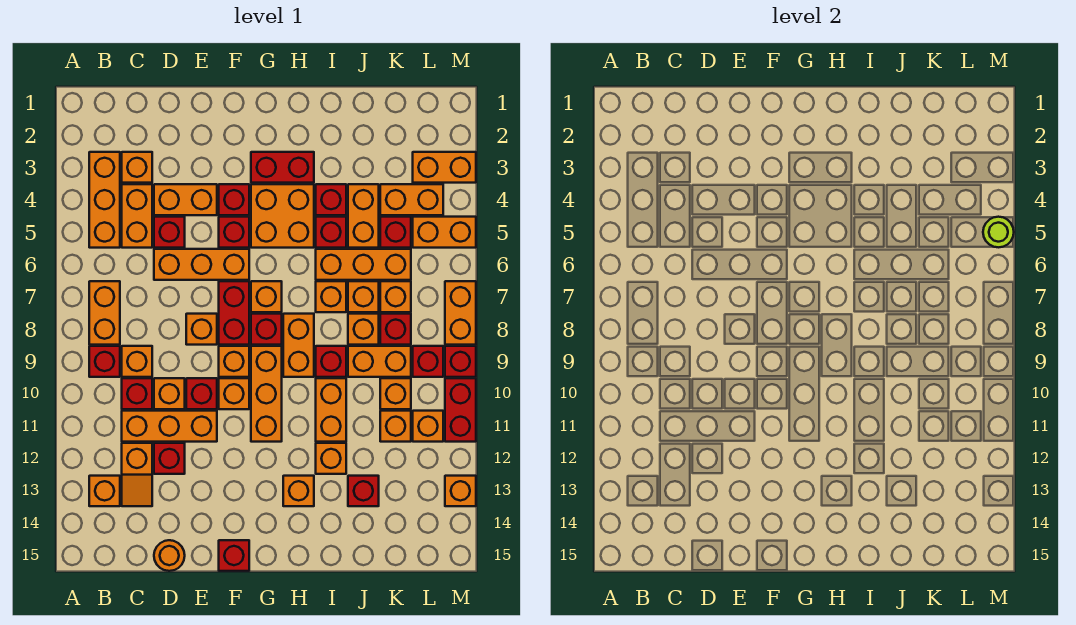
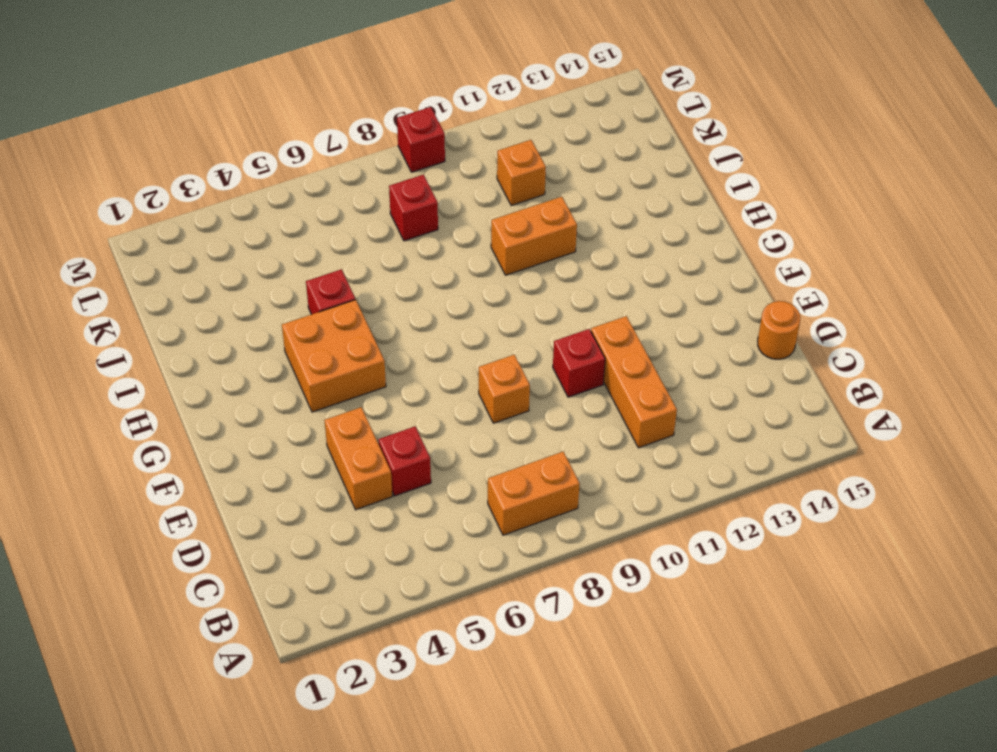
none -> orange brick B3:B5 level 1
none -> red brick B9 level 1
none -> orange brick B13 level 1
none -> orange brick C3 level 1

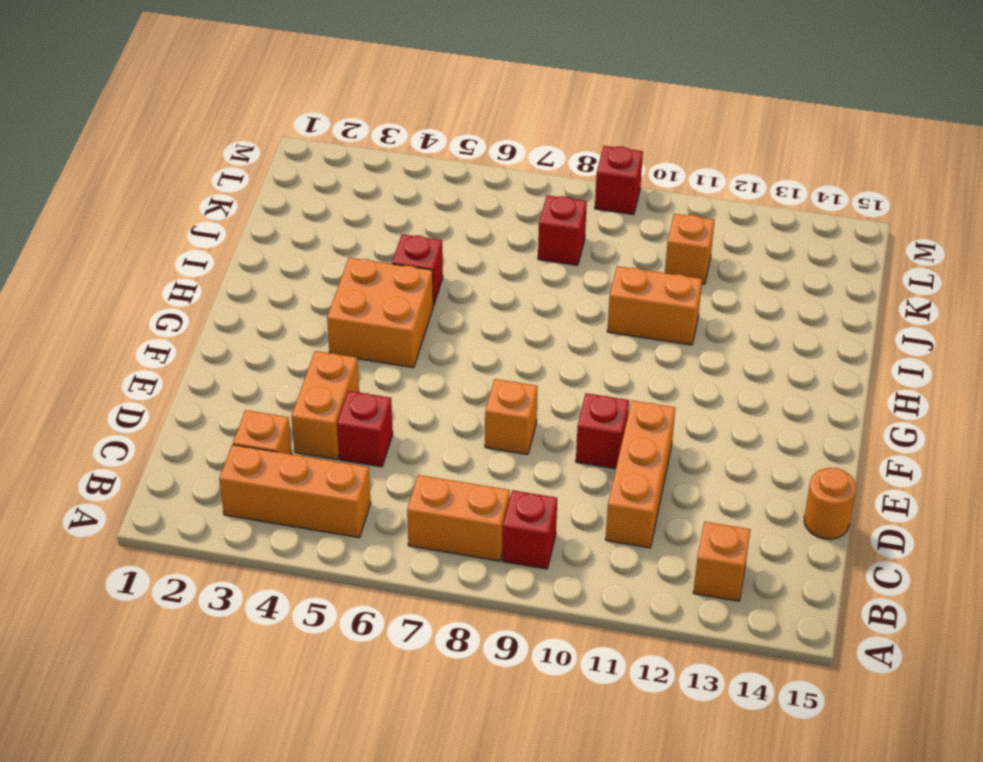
none -> orange brick C4:C5 level 1
none -> orange brick C9 level 1
none -> red brick C10 level 1
none -> orange slope C12:C13 level 1 top 12

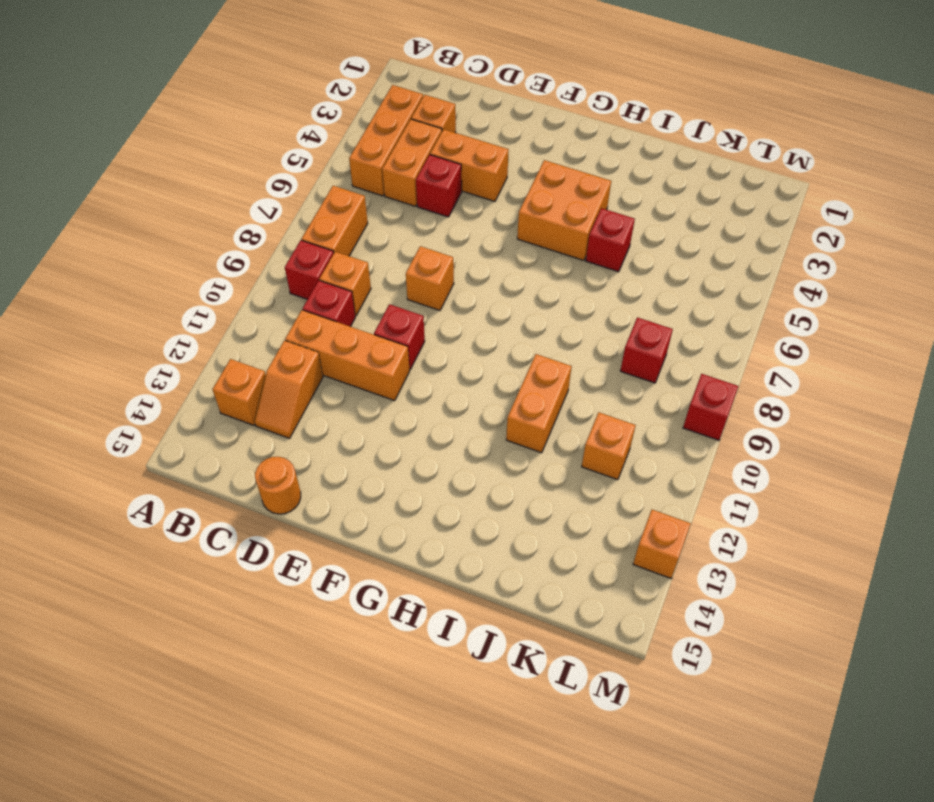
none -> orange brick D6:F6 level 1
none -> orange brick D10 level 1
none -> red brick D12 level 1
none -> red brick F4 level 1

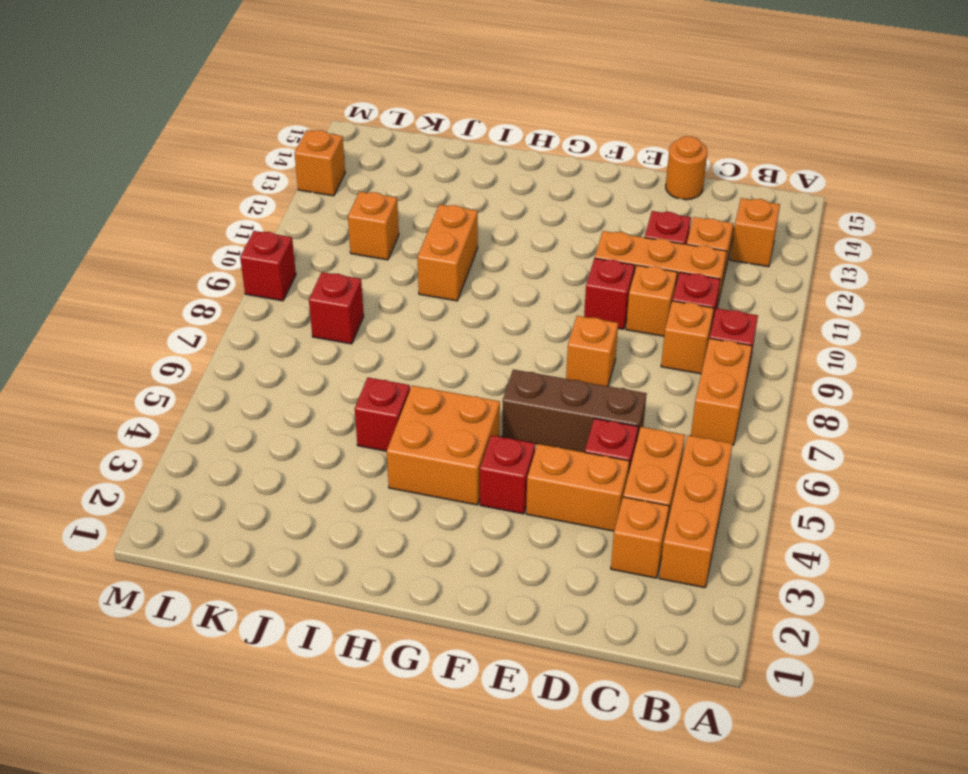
brown brick D6:F6 level 1 -> orange brick D6:F6 level 1
none -> red brick F5 level 1
none -> red brick F7:F8 level 1
none -> orange brick F9 level 1
none -> orange brick F10 level 1

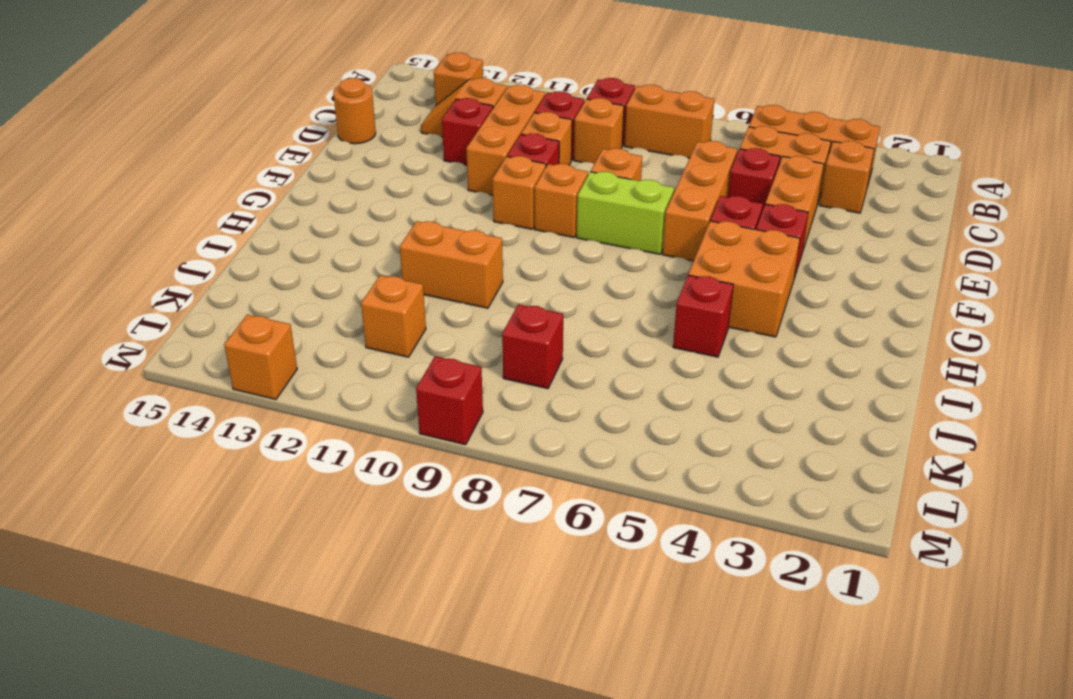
lime brick F7:F8 level 1 -> red brick F7:F8 level 1
none -> red brick F15 level 1
none -> red brick G3:H3 level 1
none -> orange brick G7 level 1
none -> red brick G8 level 1

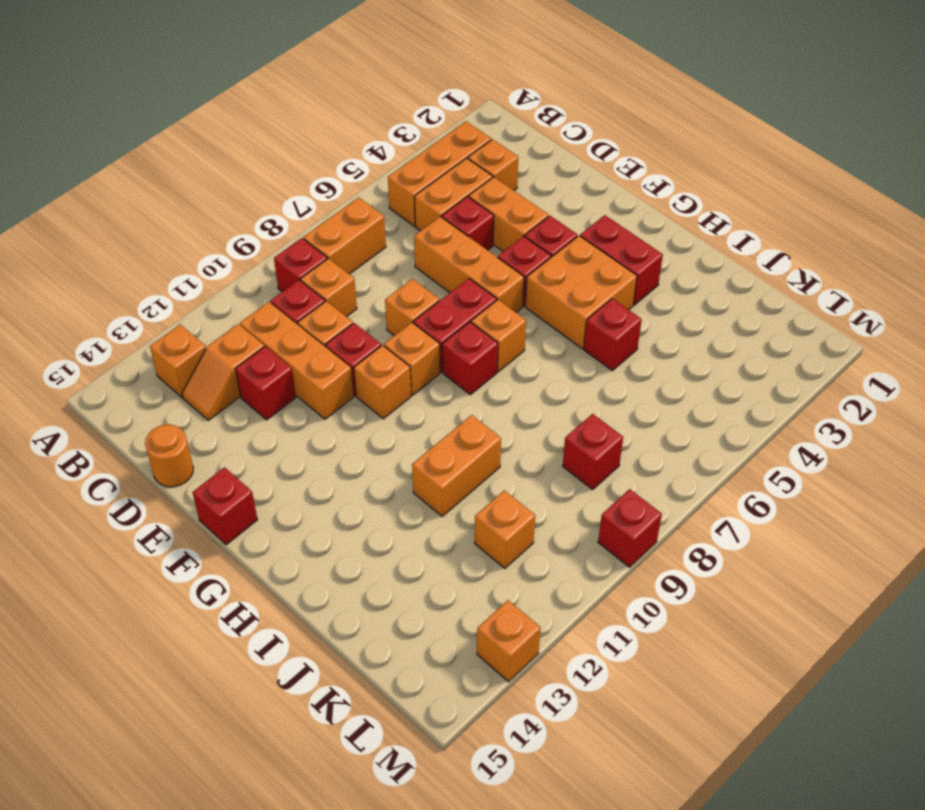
none -> orange brick G9:G11 level 1
none -> orange brick H8:H9 level 1
none -> orange brick H13 level 1
none -> red brick I4 level 1

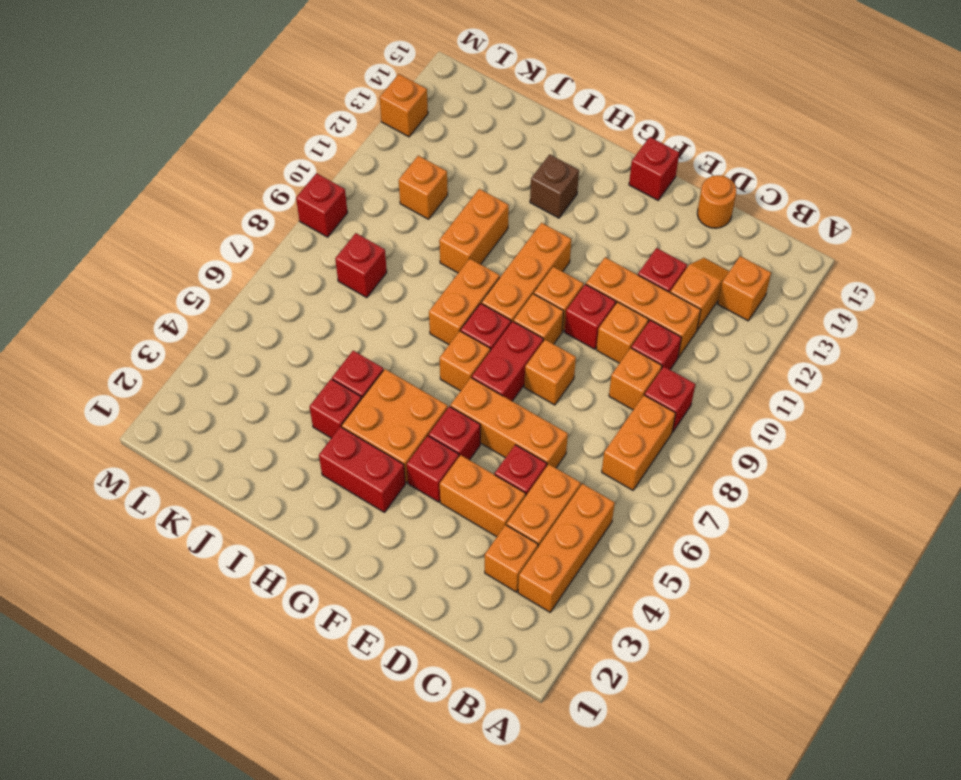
brown brick H13 level 1 -> orange brick H13 level 1
none -> orange brick I6:K6 level 1
none -> orange brick I7 level 1
none -> red brick I9 level 1
none -> orange brick I12 level 1

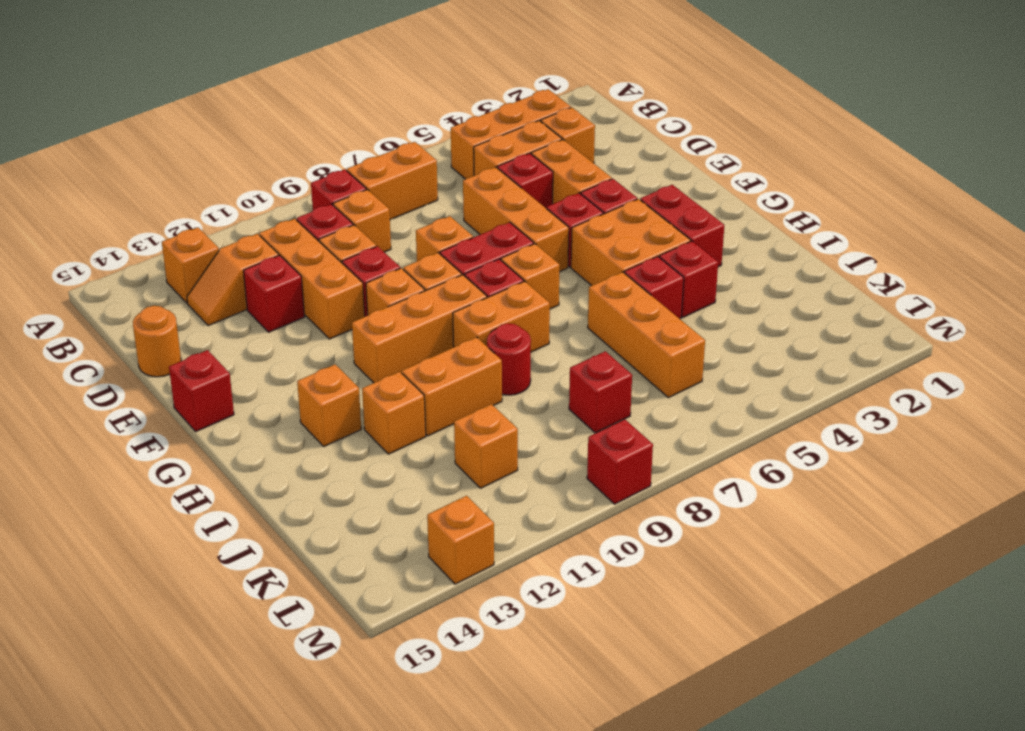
red round brick I9 level 1 -> red brick I9 level 1
none -> orange brick I7 level 1
none -> orange brick J4:J5 level 1
none -> orange brick J7 level 1
none -> orange brick J8 level 1

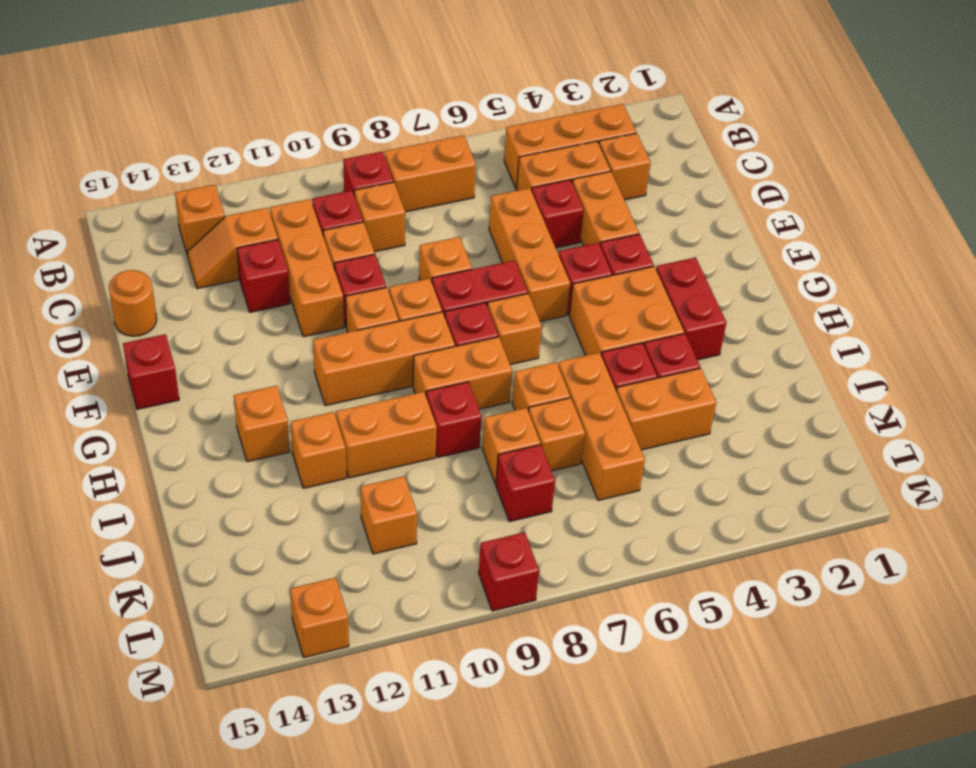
none -> orange brick J9:K9 level 1
none -> red brick J13 level 1
none -> orange brick K4:L4 level 1
none -> red brick K5 level 1

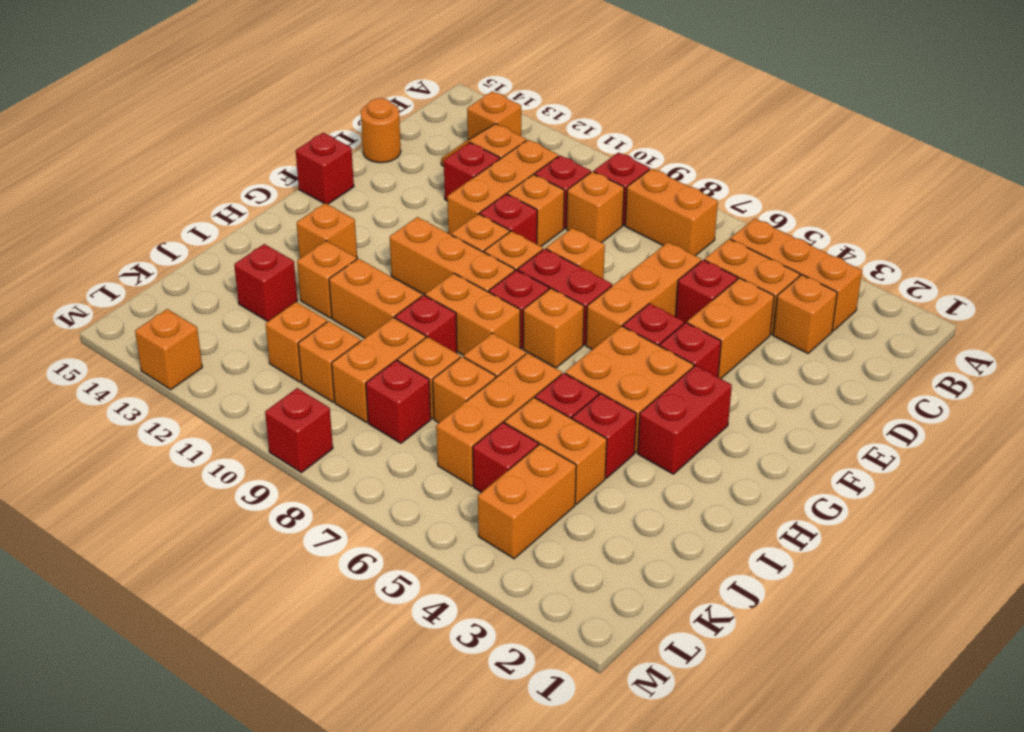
none -> orange brick K7 level 1
none -> orange brick L3:M3 level 1
none -> orange brick L5:M5 level 1
none -> red brick L9 level 1

